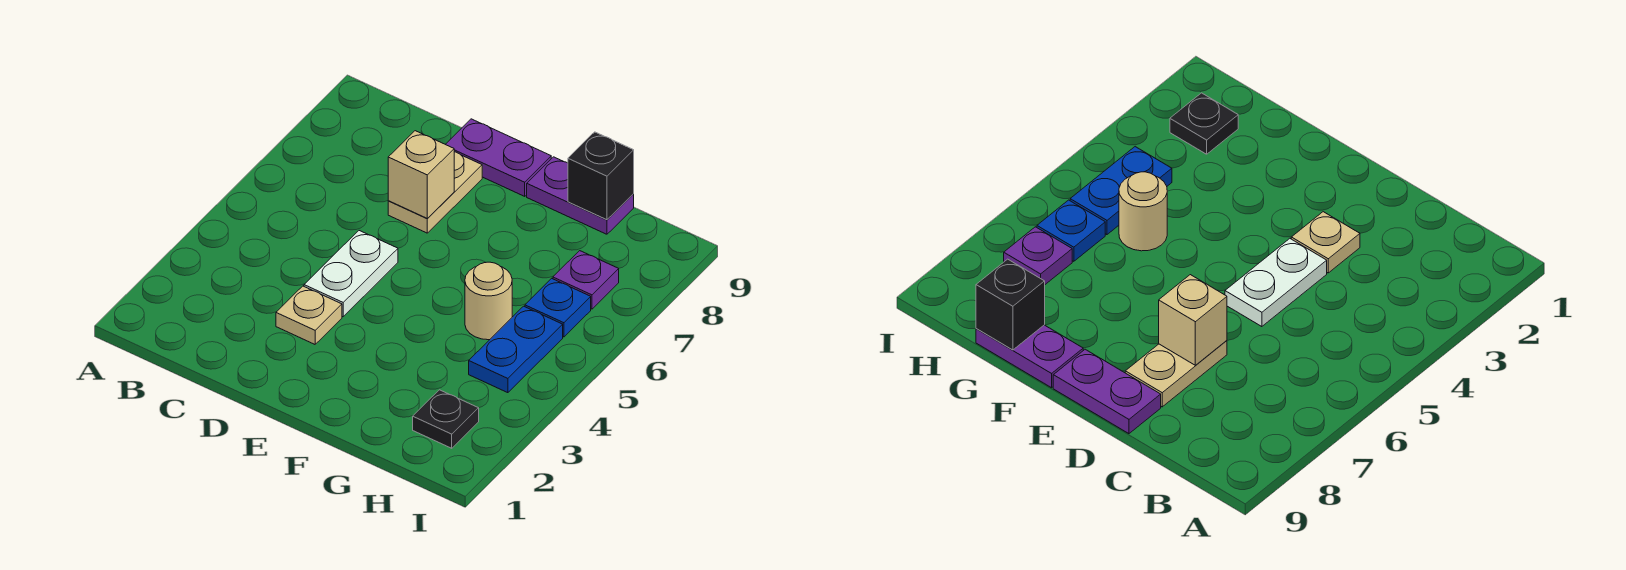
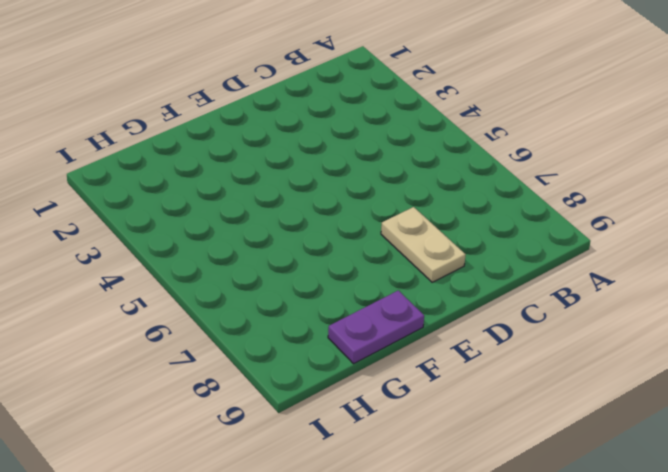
none -> tan plate D3 level 1
none -> white plate D4:D5 level 1
none -> purple plate D9:E9 level 1

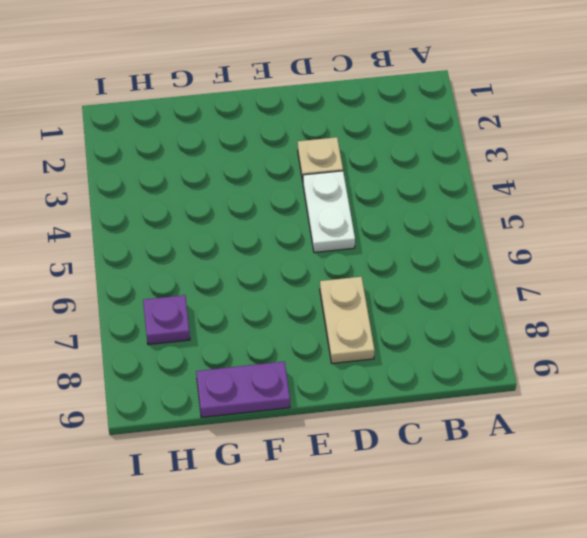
none -> purple plate D9:E9 level 1
none -> tan round brick G5 level 1
none -> black plate H2 level 1

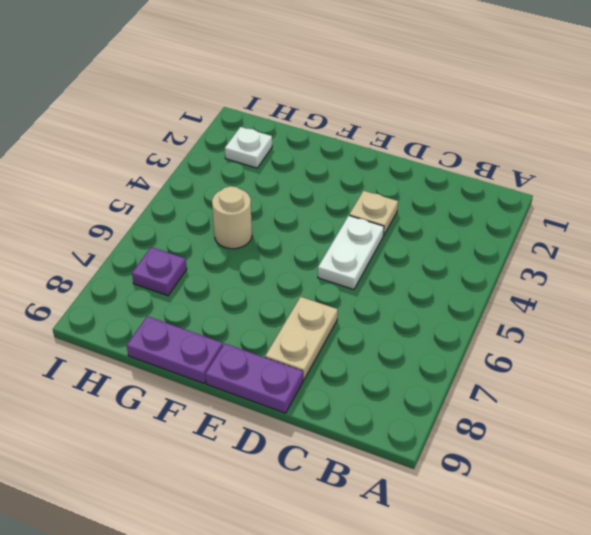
white plate H2 level 1 -> black plate H2 level 1
none -> blue plate H4:H5 level 1
none -> blue plate H6 level 1
none -> tan brick D7 level 2

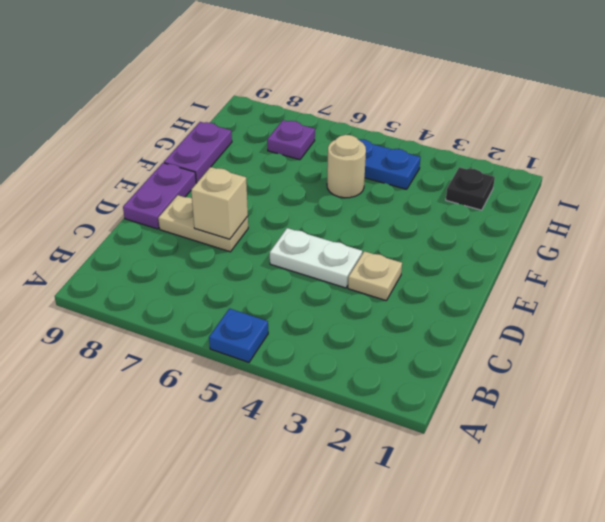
blue plate A5 level 1 -> blue plate H6 level 1
none -> black brick G9 level 2

